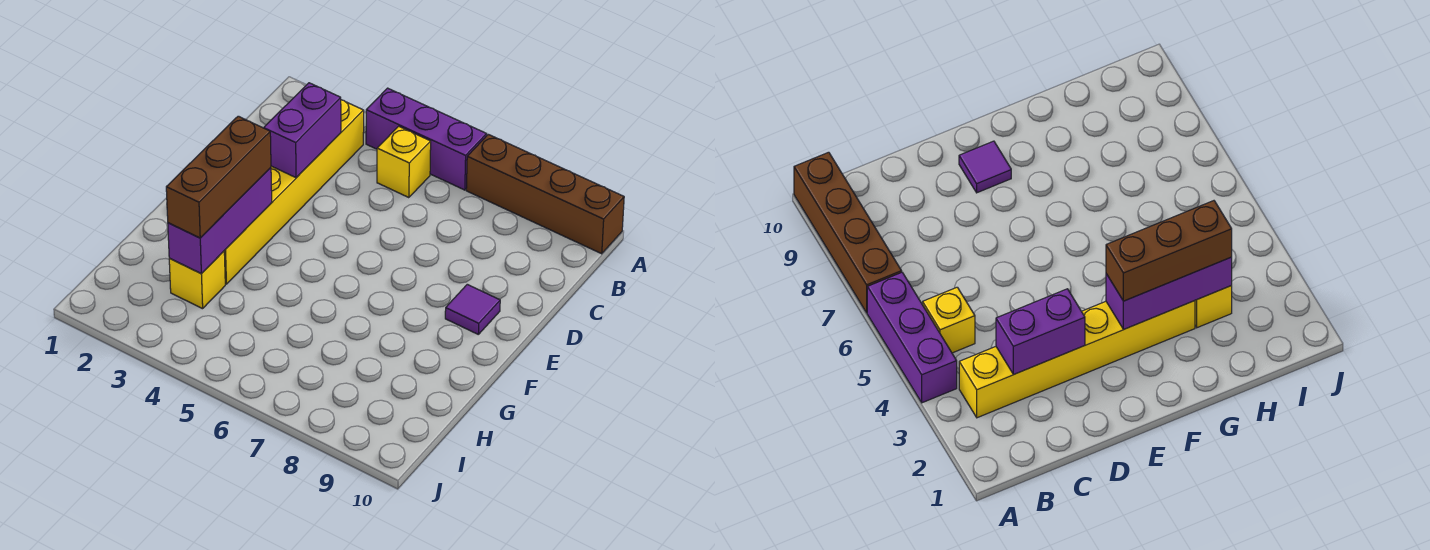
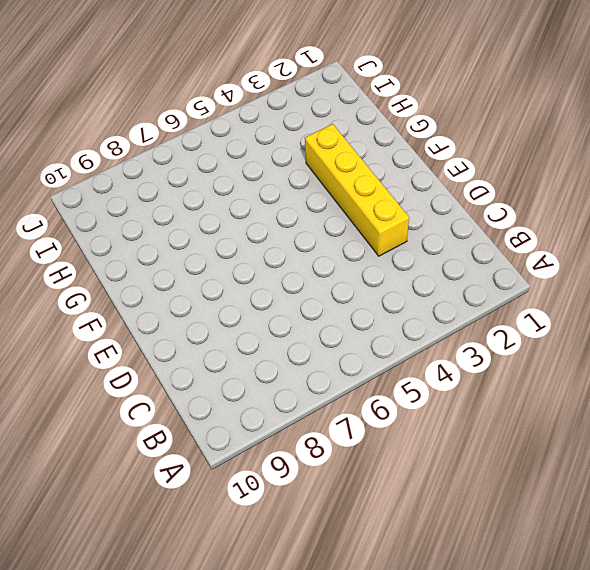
yellow brick D3:G3 level 1 -> yellow brick B3:G3 level 1
none -> purple brick A4:A6 level 1
none -> brown brick A7:A10 level 1

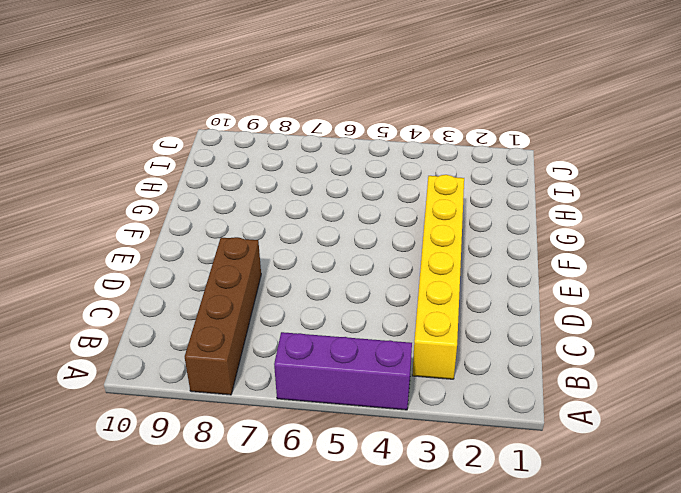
brown brick A8:D8 level 1 -> brown brick A7:A10 level 1
none -> yellow brick B5 level 1
none -> purple tile E9 level 1

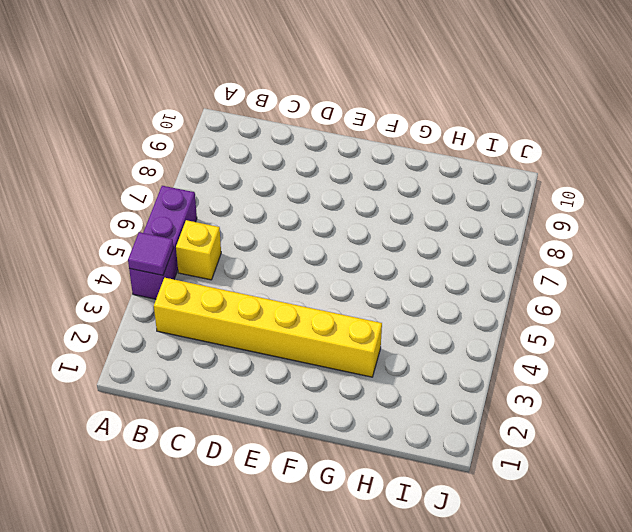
purple tile A4 level 2 -> purple tile E9 level 1
none -> brown brick A7:A10 level 1
none -> yellow brick H3 level 1

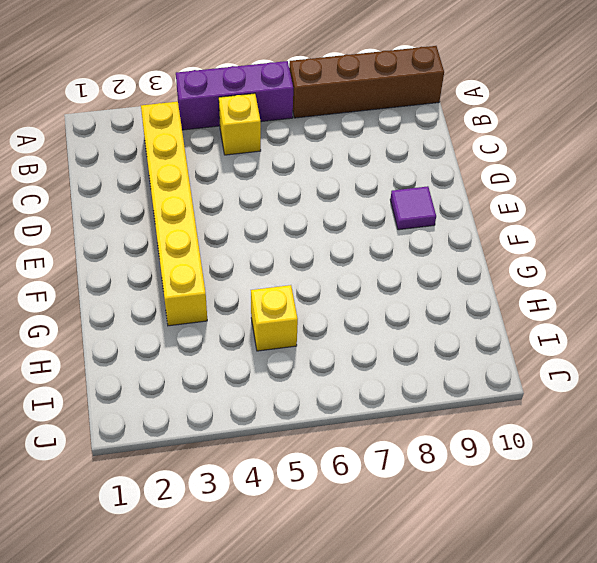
yellow brick H5 level 1 -> yellow brick H3 level 1
none -> purple brick C3:D3 level 2
none -> purple brick F3:H3 level 2

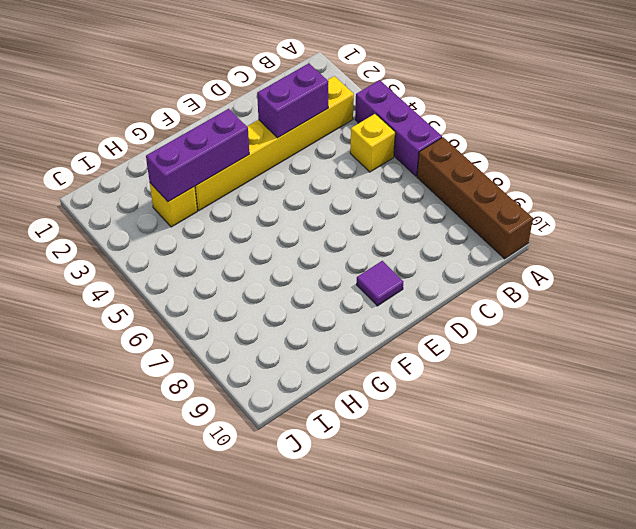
none -> brown brick F3:H3 level 3

